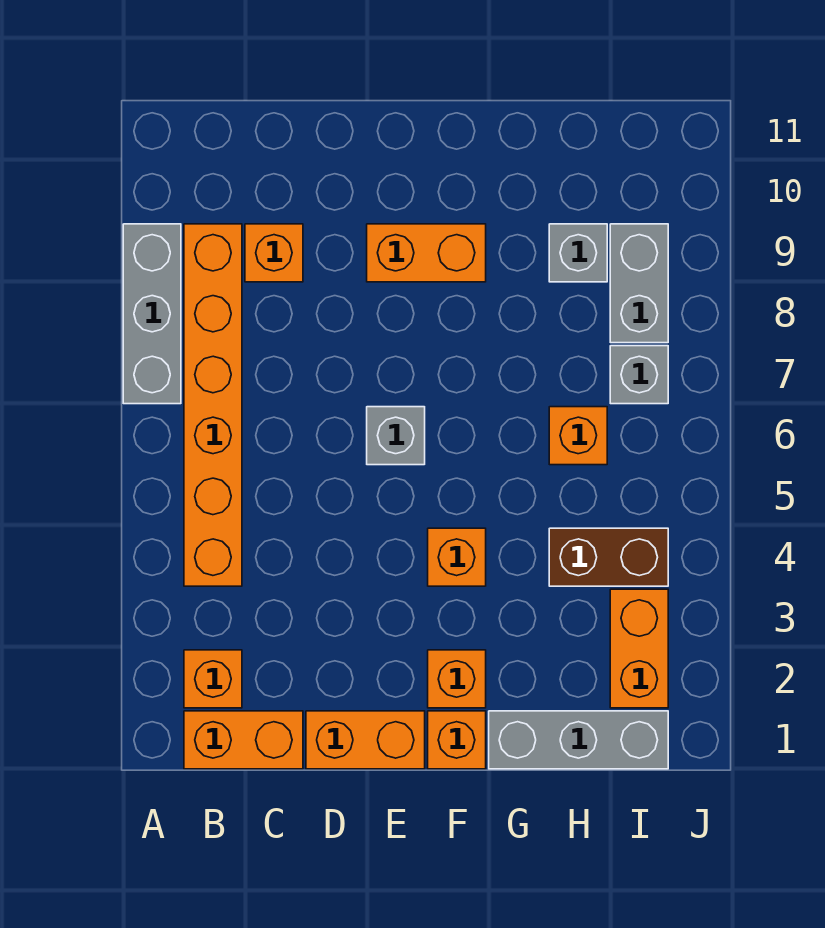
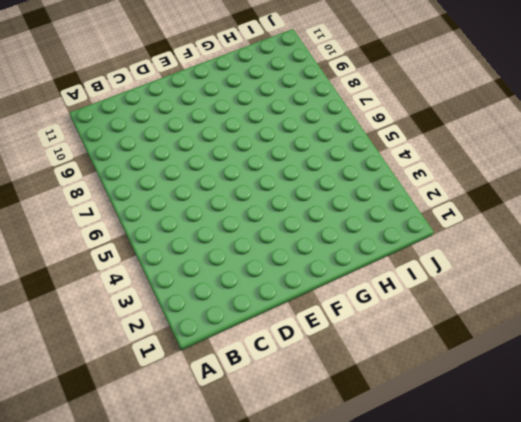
none -> grey brick A7:A9 level 1
none -> orange brick B1:C1 level 1
none -> orange brick B2 level 1

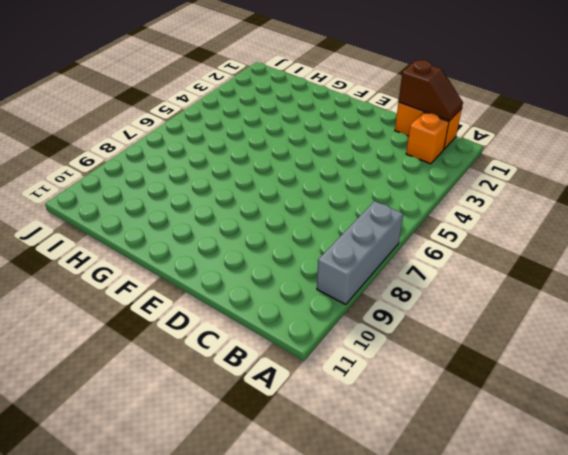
brown slope B1:C1 level 2 top C -> none
none -> orange brick B4:B9 level 1
none -> orange brick C9 level 1
none -> orange brick D1:E1 level 1

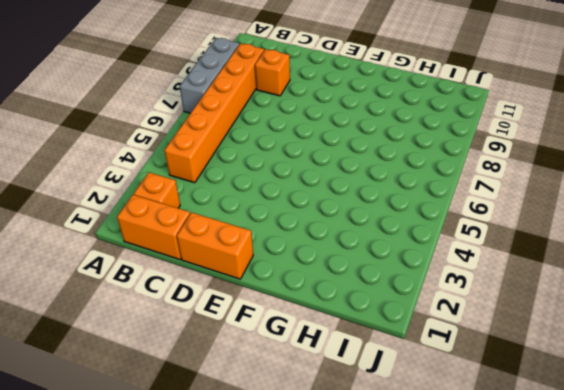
none -> grey brick E6 level 1
none -> orange brick E9:F9 level 1
none -> orange brick F1 level 1

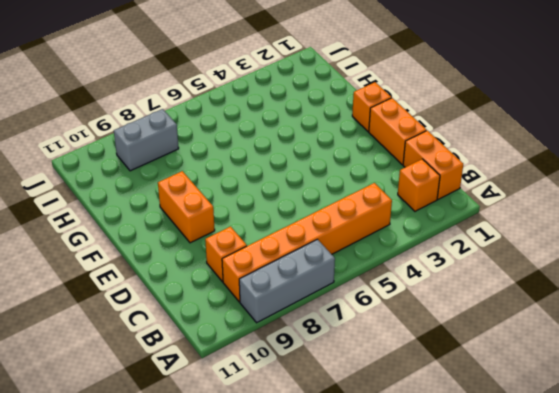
none -> grey brick E6 level 1
none -> orange brick F2 level 1
none -> orange brick F4 level 1

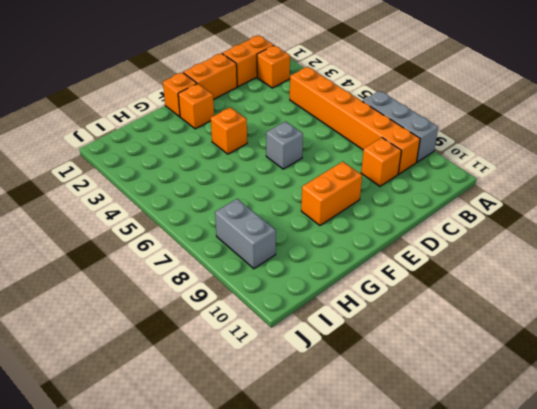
none -> grey brick G1:I1 level 1
none -> brown brick H4:I4 level 1
none -> orange brick H6 level 1

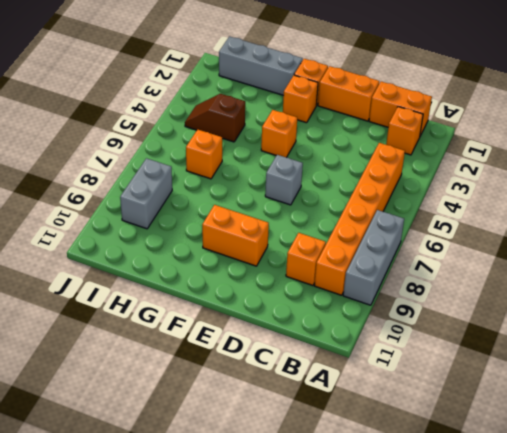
brown slope H4:I4 level 1 top H -> brown brick H4:I4 level 1
none -> grey brick H9 level 1
none -> orange brick I2:I3 level 1
none -> grey brick I7 level 1

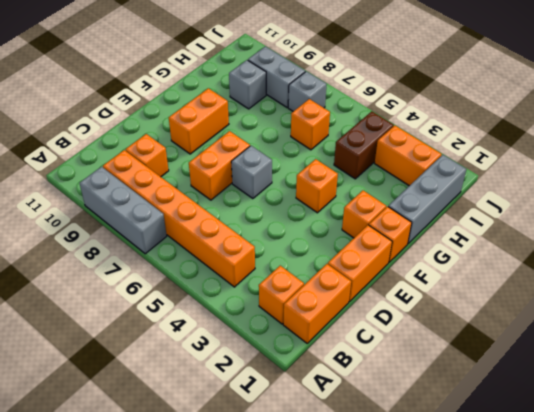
orange brick D7:E7 level 1 -> none

